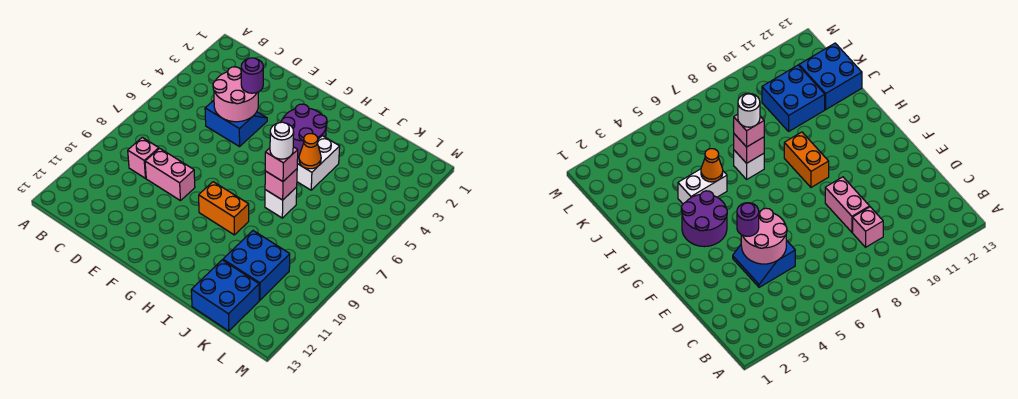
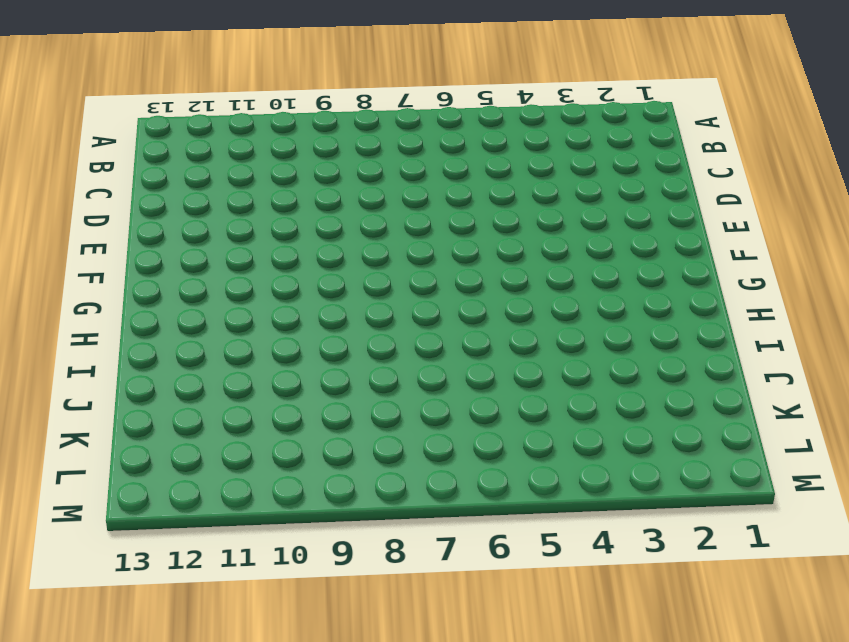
none -> pink brick C9 level 1
none -> blue slope D4:E5 level 1 top 5
none -> pink brick D9:E9 level 1

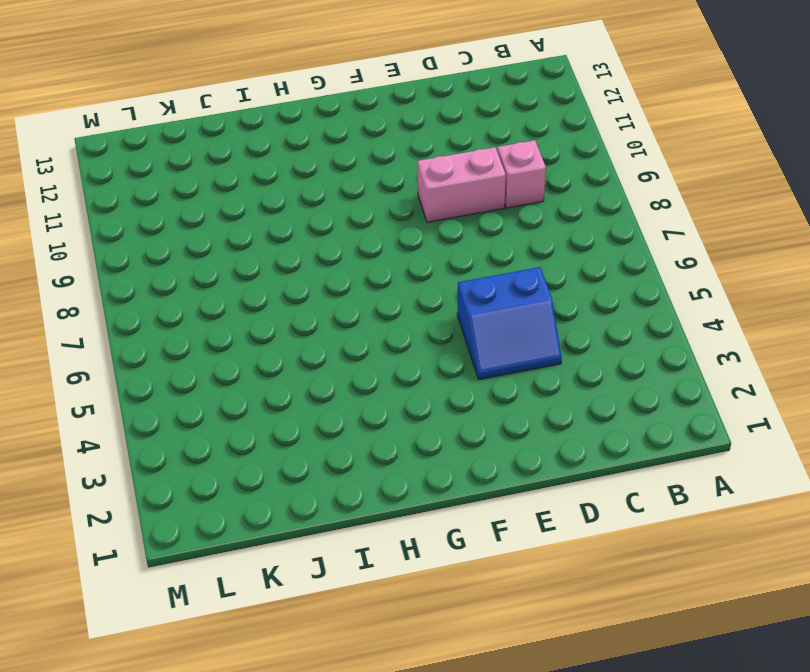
none -> purple round brick G3:H4 level 1
none -> orange brick G9:H9 level 1
none -> white brick I4:I5 level 1

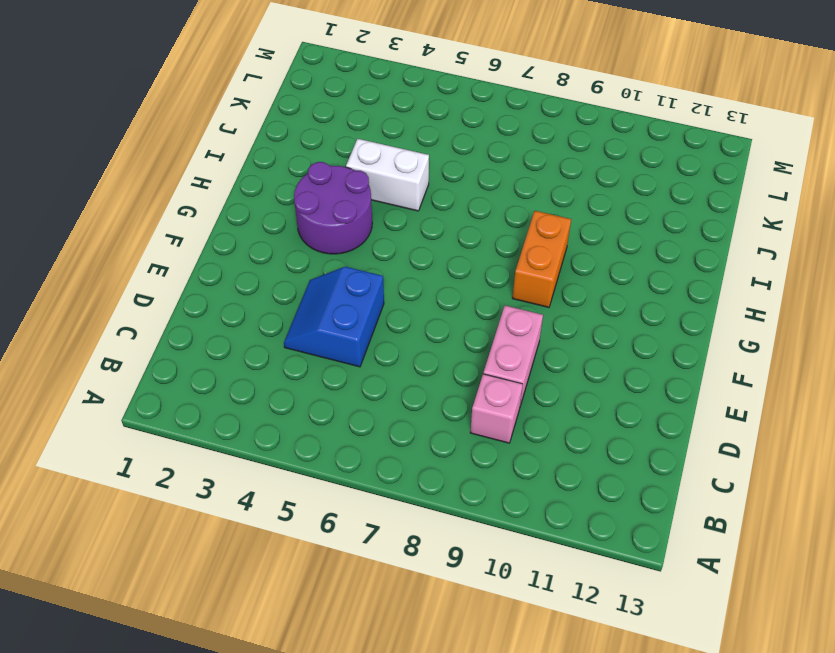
none -> white brick I7 level 1
none -> blue brick J10:K11 level 1
none -> blue brick J12:K13 level 1

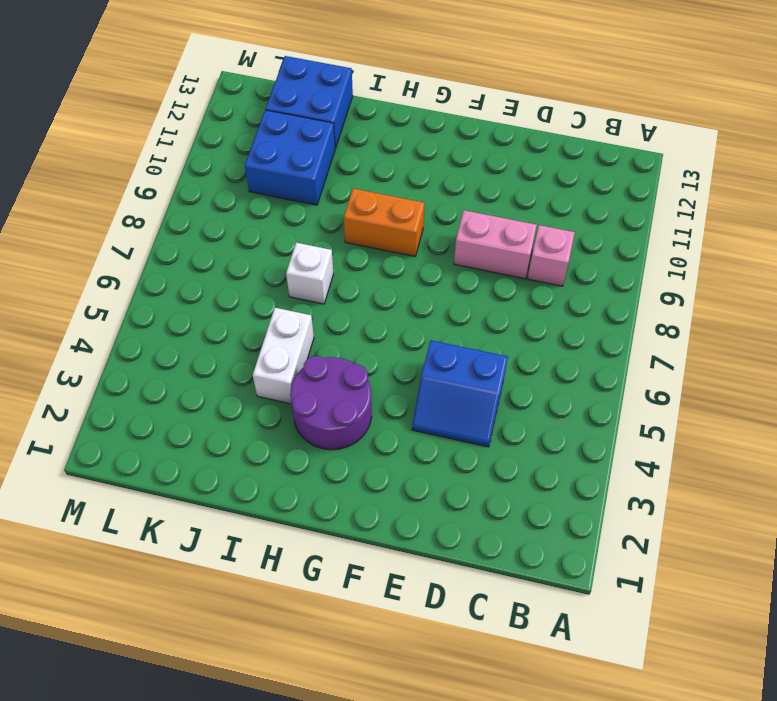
none -> pink round brick D4:E5 level 2
none -> orange cone I5 level 2
none -> pink brick I7 level 2

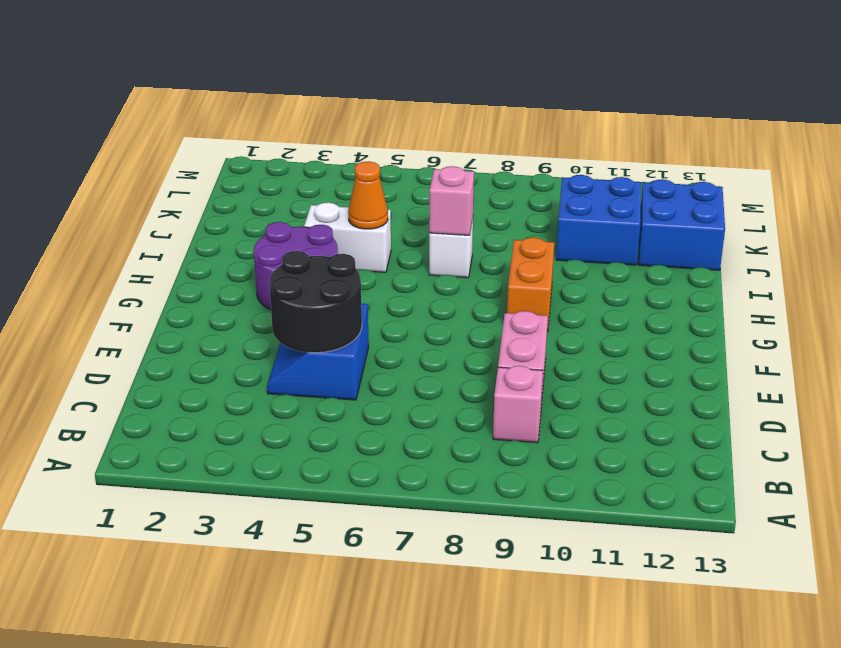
black round brick D4:E5 level 2 -> pink round brick D4:E5 level 2
none -> purple round brick E4 level 3
none -> pink brick I7 level 3
none -> white round brick I7 level 4

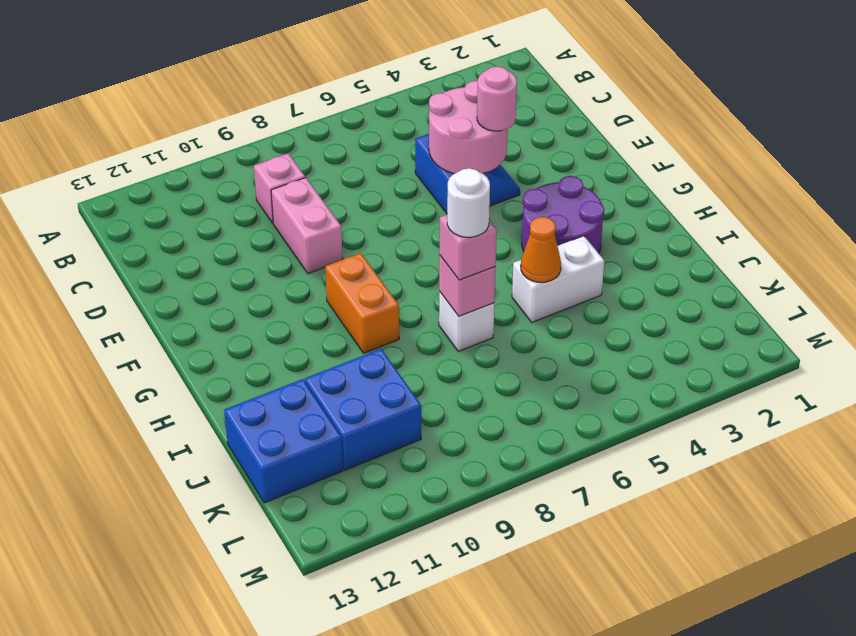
pink round brick E4 level 3 -> purple round brick E4 level 3

